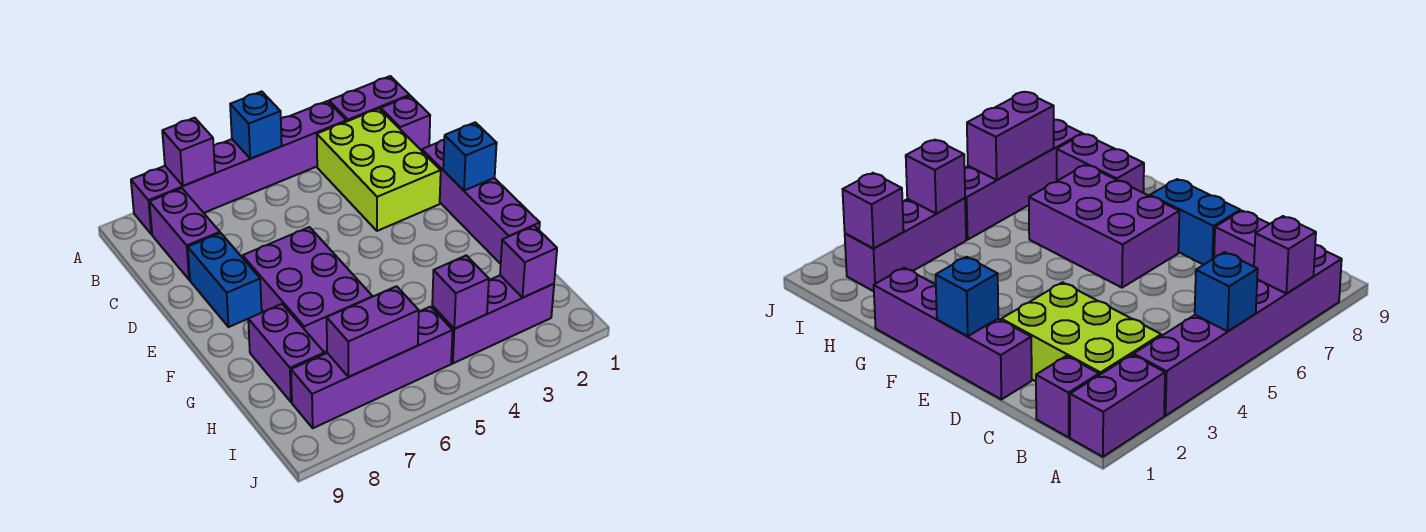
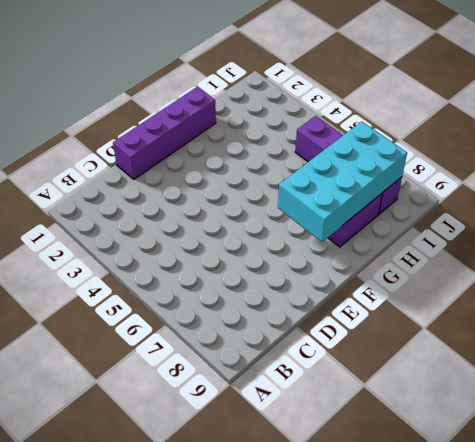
cyan brick F7:I8 level 2 -> purple brick I6:I7 level 2
none -> purple brick A1:A2 level 1
none -> purple brick A3:A8 level 1
none -> purple brick B1 level 1

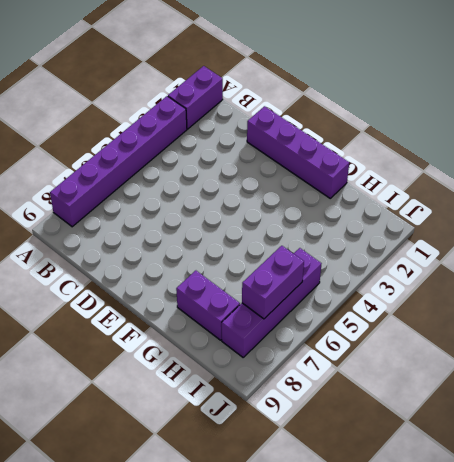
none -> purple brick B1 level 1
none -> lime brick B2:D3 level 1
none -> purple brick B8:C8 level 1

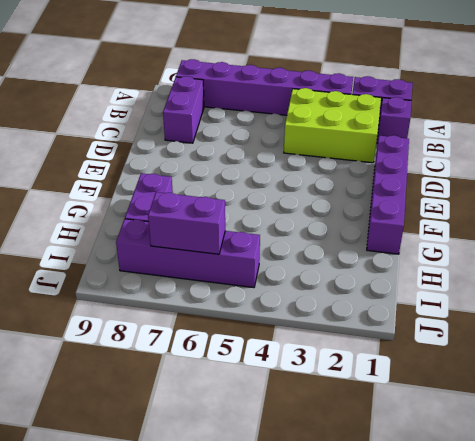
lime brick B2:C4 level 1 -> lime brick B2:D3 level 1
none -> blue brick D8:E8 level 1
none -> purple brick E6:G7 level 1
none -> purple brick I2:I4 level 1

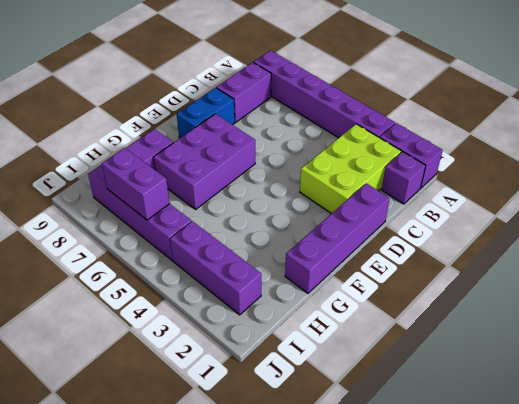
none -> blue brick A5 level 2
none -> purple brick A7 level 2
none -> blue brick E1 level 2

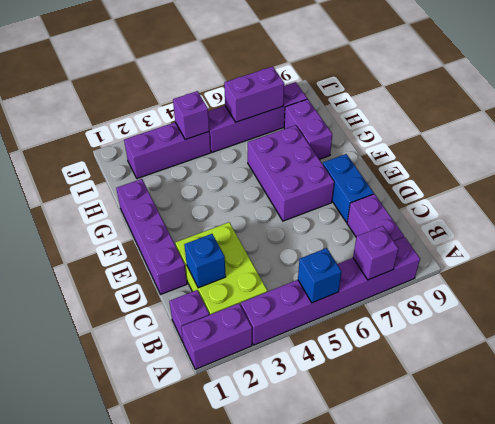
blue brick C2 level 2 -> blue brick E1 level 2
none -> purple brick I2 level 2

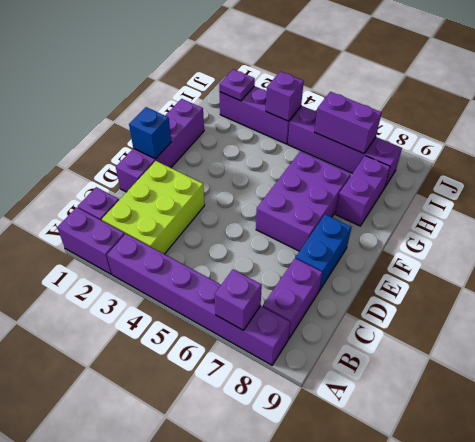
purple plate I2 level 2 -> purple brick I2 level 2
none -> blue brick A5 level 2

